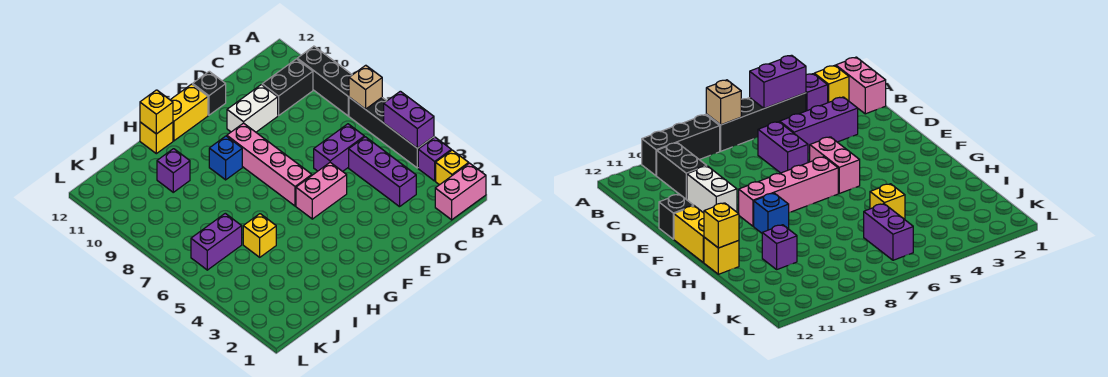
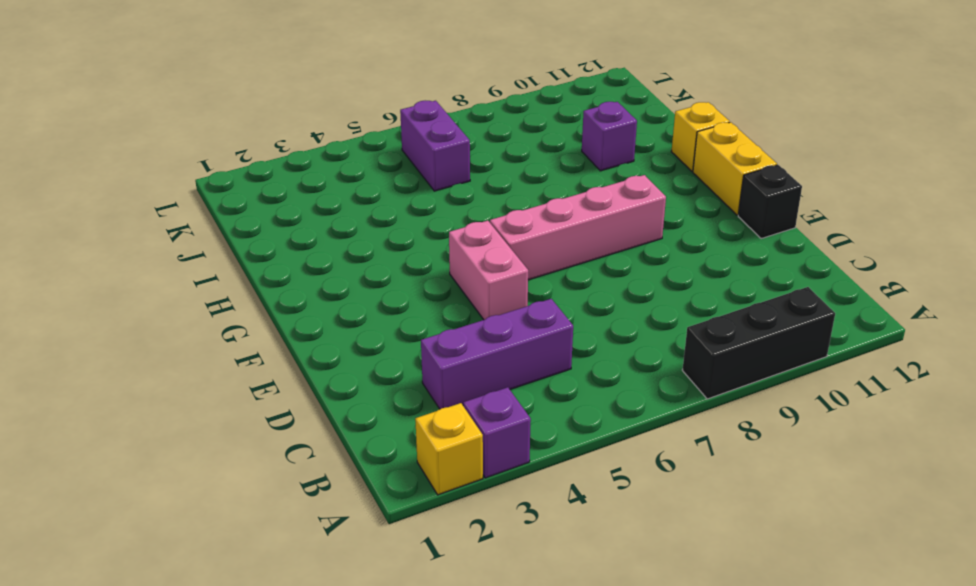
none -> pink brick A1:B1 level 1
none -> black brick A4:A7 level 1
none -> black brick B10:C10 level 1

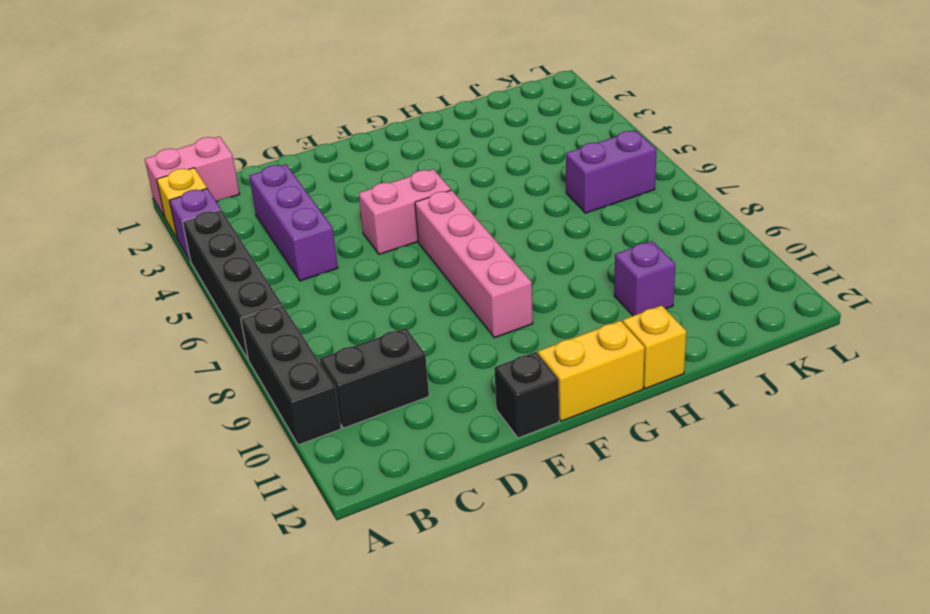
none -> purple brick C6:D6 level 1
none -> white brick D10:E10 level 1
none -> blue brick G9 level 1

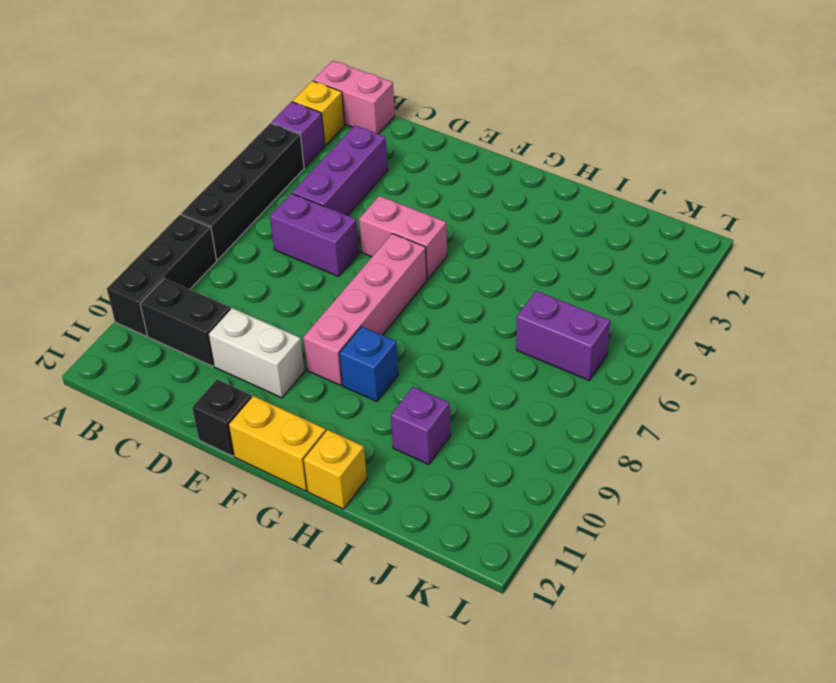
none -> yellow brick I5 level 1
none -> purple brick A4:A5 level 2
none -> tan brick A7 level 2

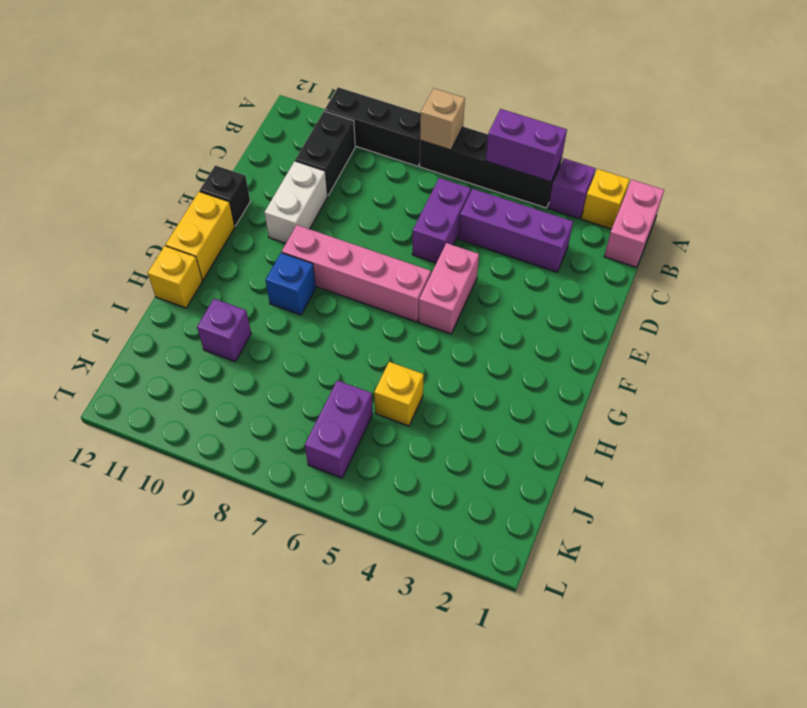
none -> yellow brick H12 level 2

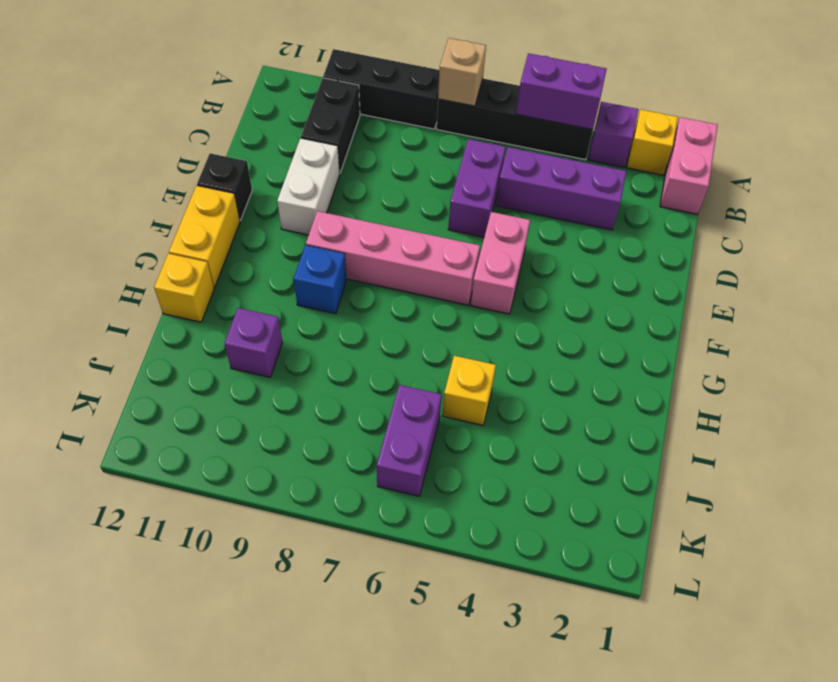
none -> yellow brick H12 level 2

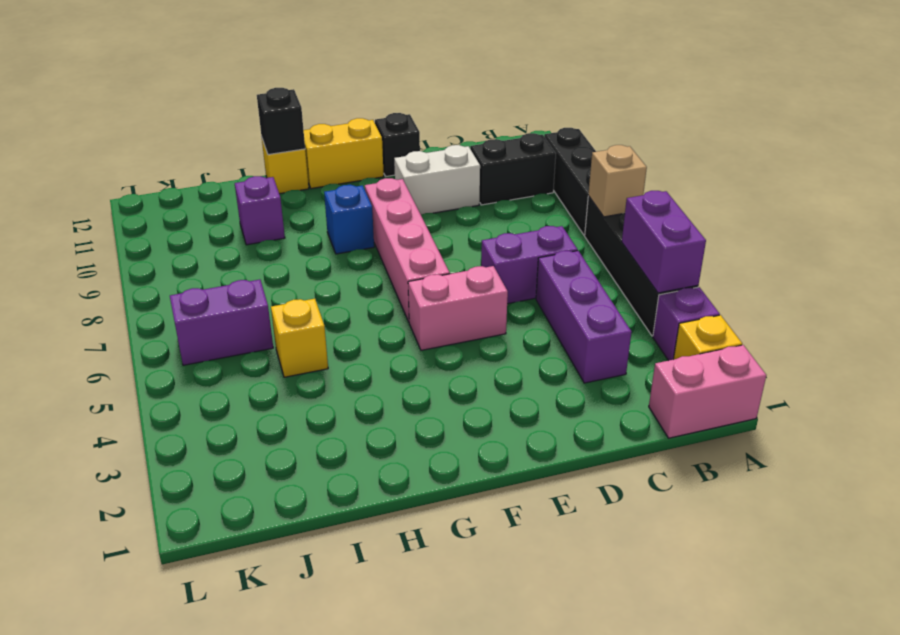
black brick H12 level 2 -> yellow brick H12 level 2

